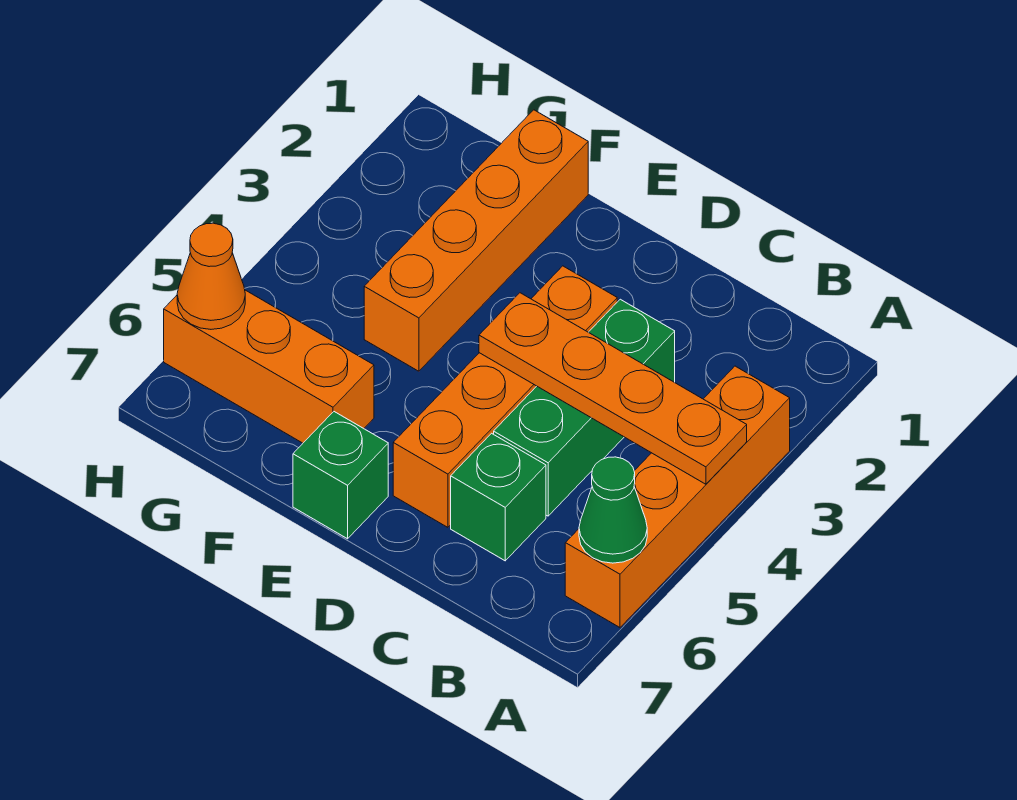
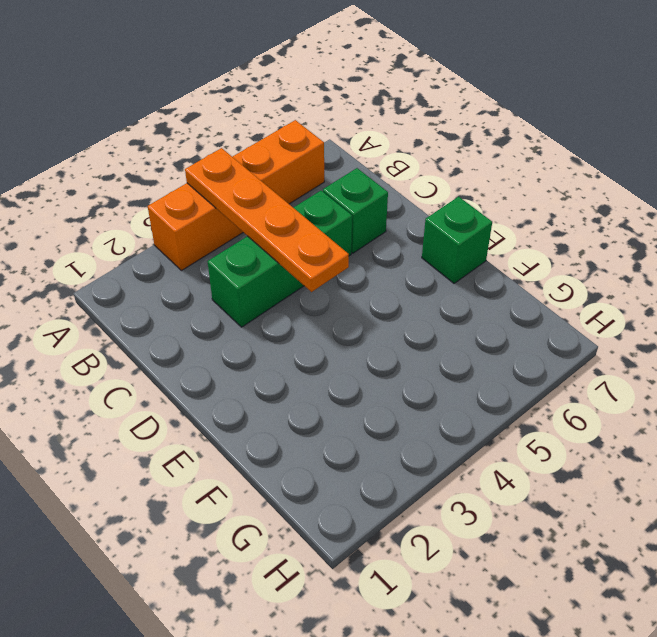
none -> orange brick D3:D6 level 1
none -> orange brick F1:F4 level 1

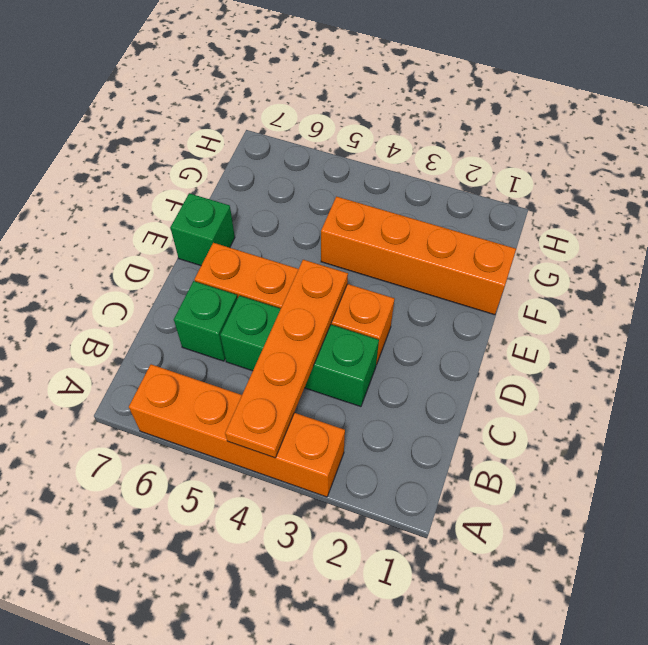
none -> orange brick F6:H6 level 1
none -> green cone A6 level 2

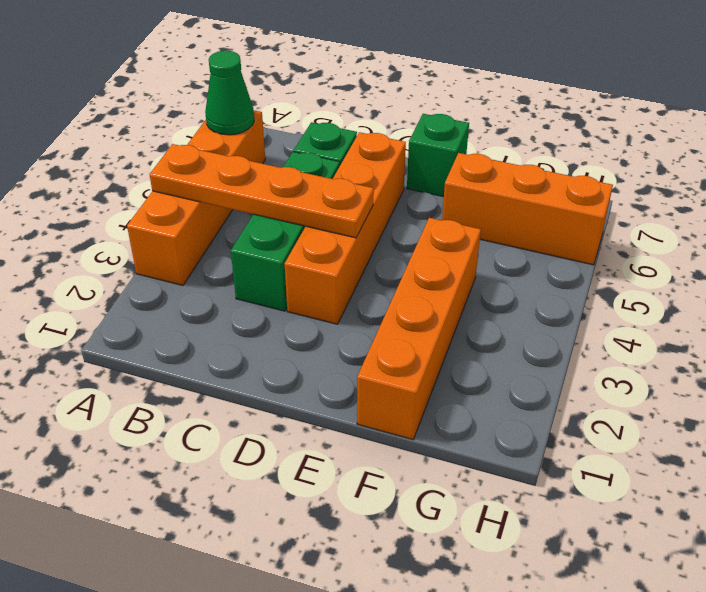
none -> orange cone H6 level 2

